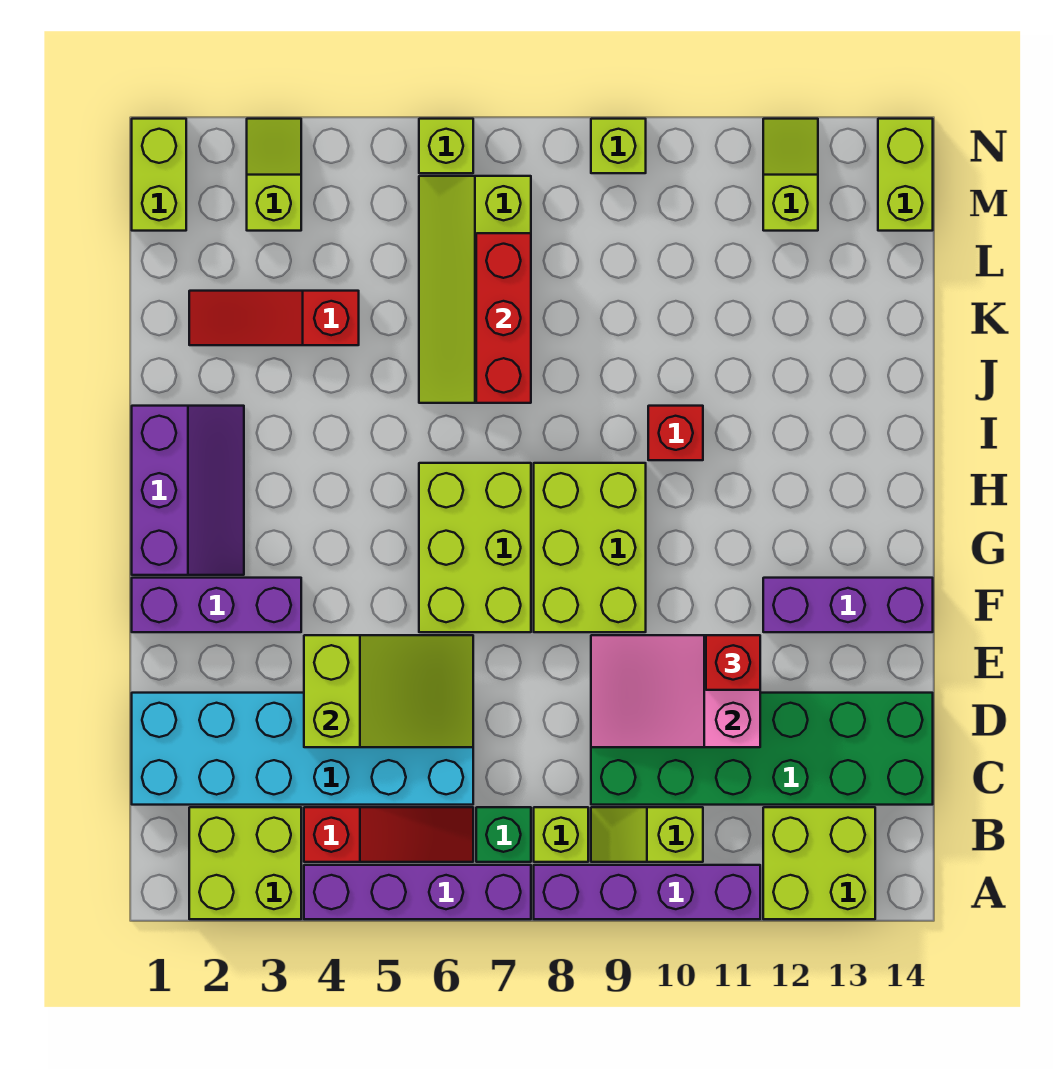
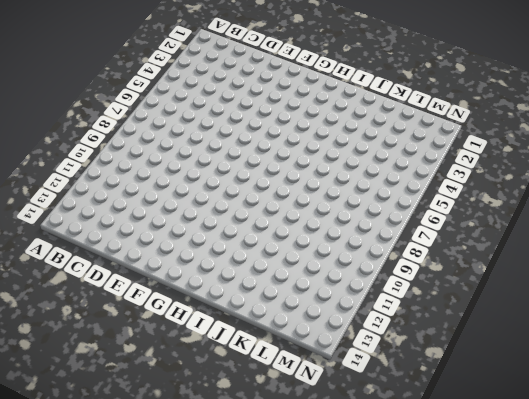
none -> lime brick A2:B3 level 1
none -> purple brick A4:A7 level 1
none -> purple brick A8:A11 level 1

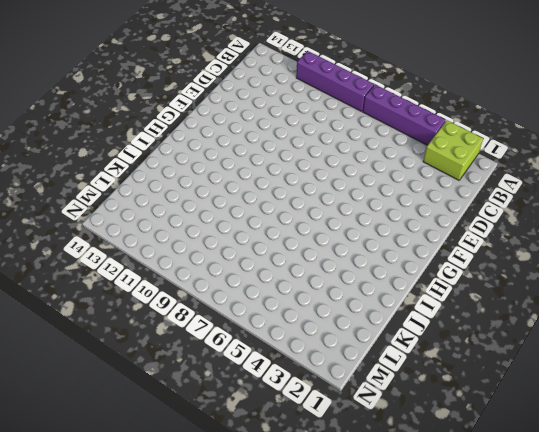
none -> lime brick A12:B13 level 1
none -> red slope B4:B6 level 1 top 4
none -> green brick B7 level 1

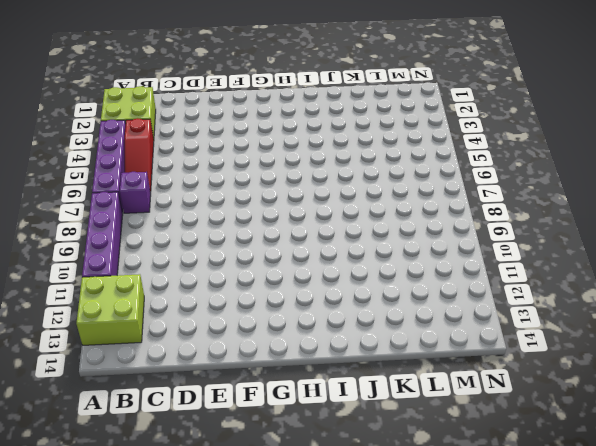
purple brick B7 level 1 -> green brick B7 level 1
none -> lime brick B8 level 1
none -> lime slope B9:B10 level 1 top 10
none -> cyan brick C1:D6 level 1

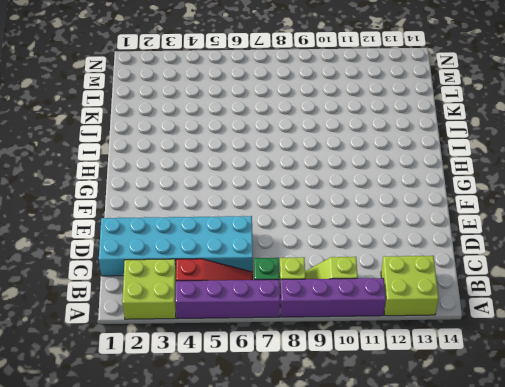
none -> green brick C9:D14 level 1
none -> purple brick F1:F3 level 1
none -> lime brick F6:H7 level 1

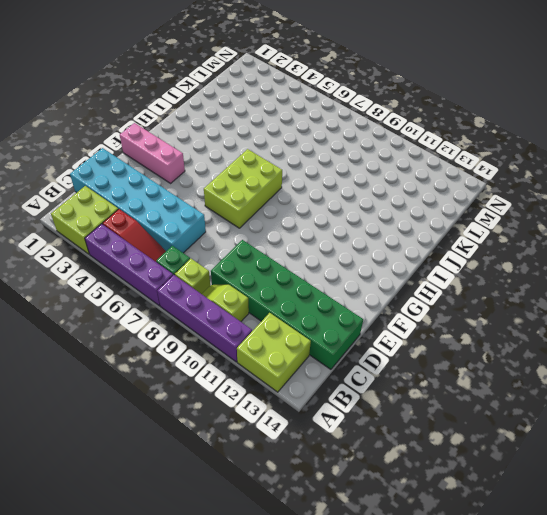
pink brick F1:F3 level 1 -> purple brick F1:F3 level 1
none -> lime brick F8:H9 level 1
none -> purple brick F12:F14 level 1
none -> purple slope G1:I2 level 1 top 1

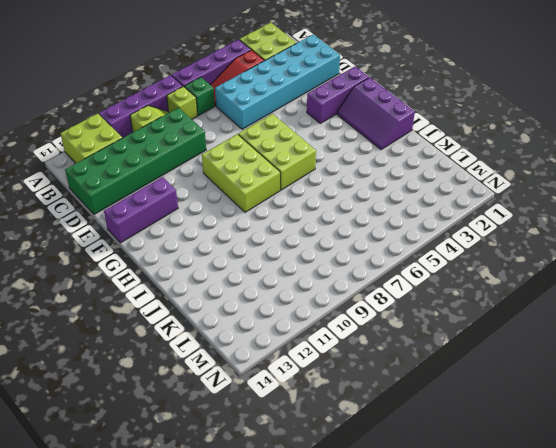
none -> red brick I10 level 1
none -> lime slope J6:M7 level 1 top 7
none -> red slope K2:K4 level 1 top 4

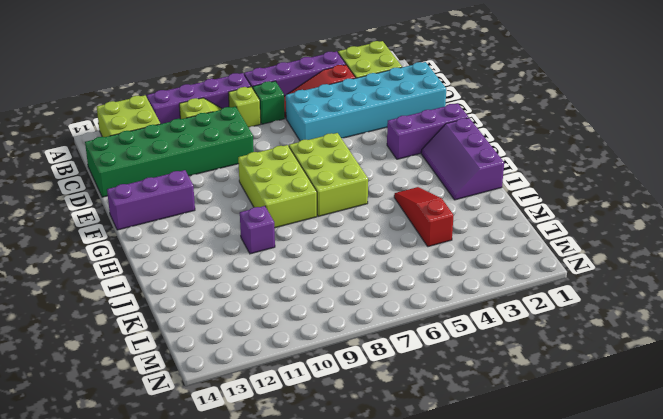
red slope I4:K4 level 1 top K -> red slope K2:K4 level 1 top 4
purple brick I10 level 1 -> red brick I10 level 1
none -> lime slope J6:M7 level 1 top 7
none -> lime brick M1:N1 level 1
none -> lime slope M3:N3 level 1 top M

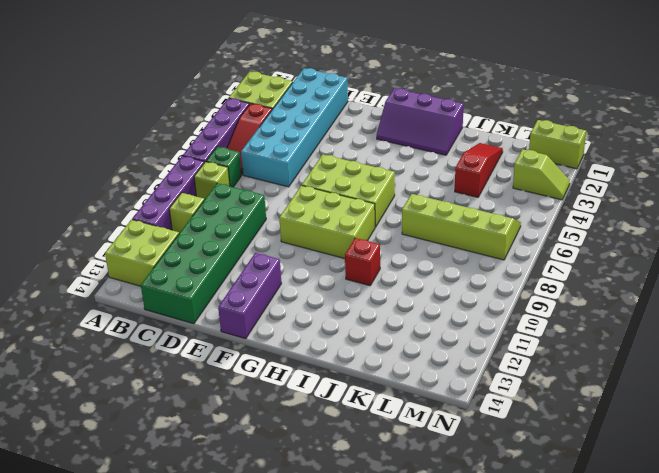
none -> purple brick F1:F3 level 1
none -> lime slope M12:N12 level 1 top M
none -> lime brick M14:N14 level 1

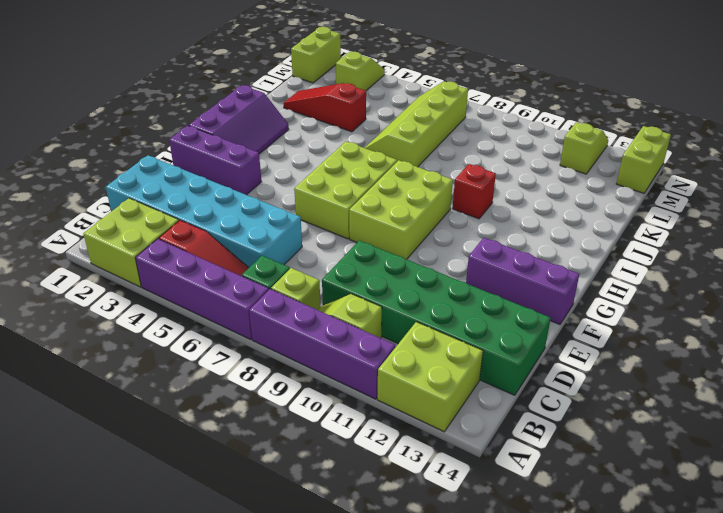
none -> lime brick N6 level 1
none -> lime brick N9 level 1
none -> lime slope D4:E6 level 2 top 4

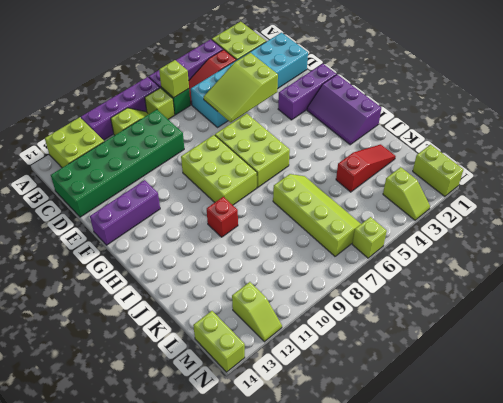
lime brick B7 level 2 -> lime brick N9 level 1
none -> pink slope D9:E11 level 2 top 11
none -> red brick J7:L7 level 2
none -> red brick E11 level 3

